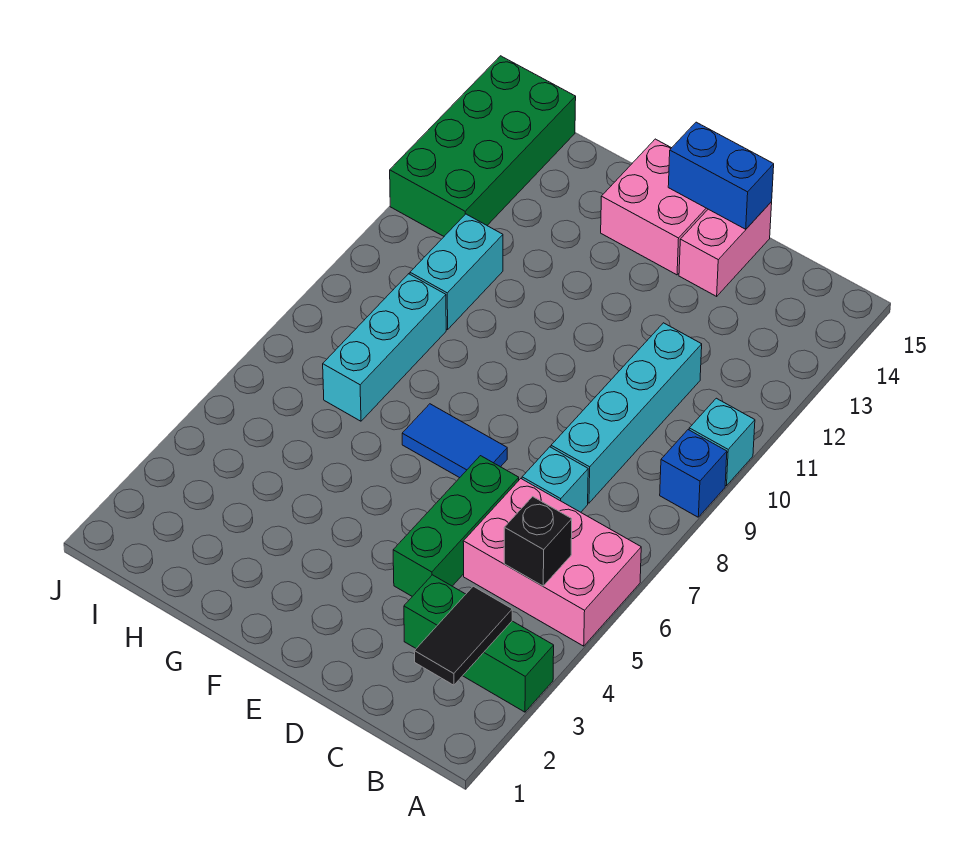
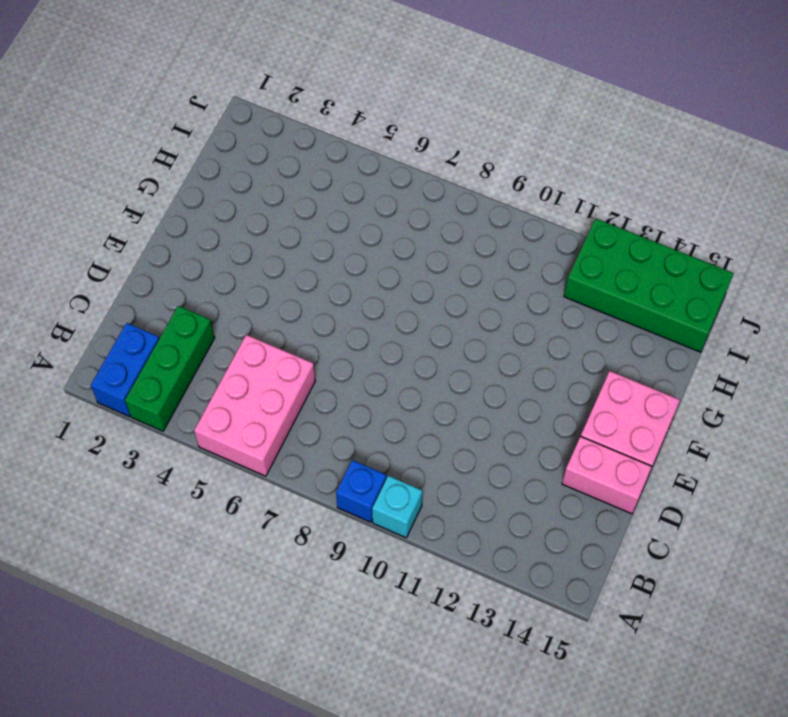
blue brick A2:B2 level 1 -> blue brick D15:E15 level 2
none -> cyan brick C7 level 1
none -> cyan brick C8:C11 level 1
none -> green brick D4:D6 level 1

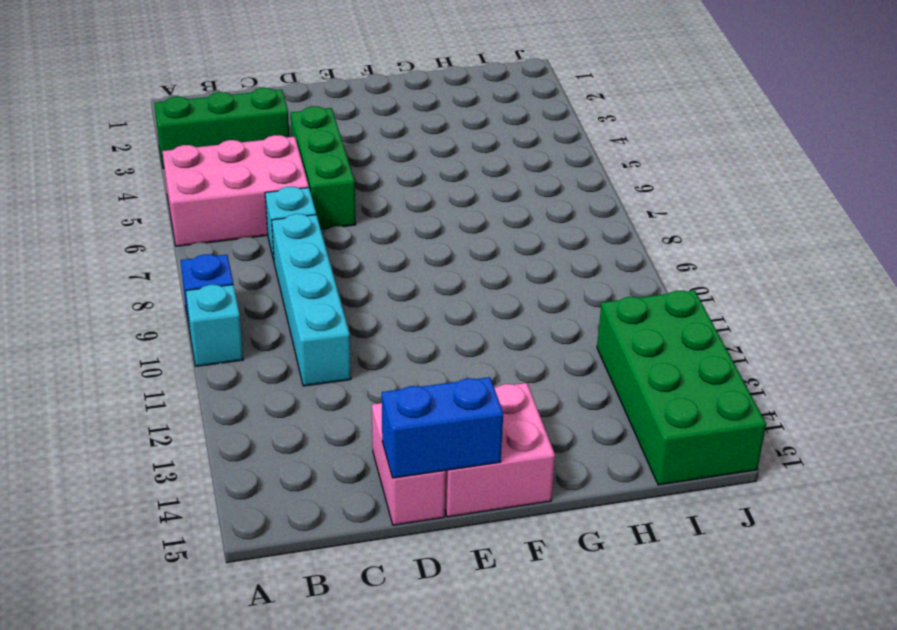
none -> blue tile E7:F7 level 1
none -> cyan brick H7:H9 level 1
none -> cyan brick H10:H11 level 1

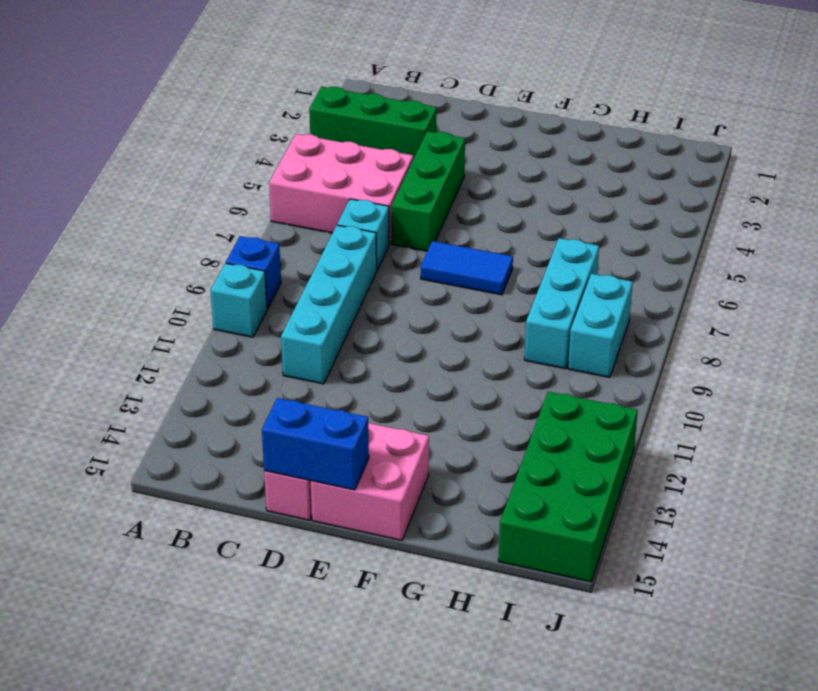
cyan brick I8:I9 level 1 -> cyan brick H10:H11 level 1
none -> black tile B2:B3 level 2
none -> black brick B5 level 2

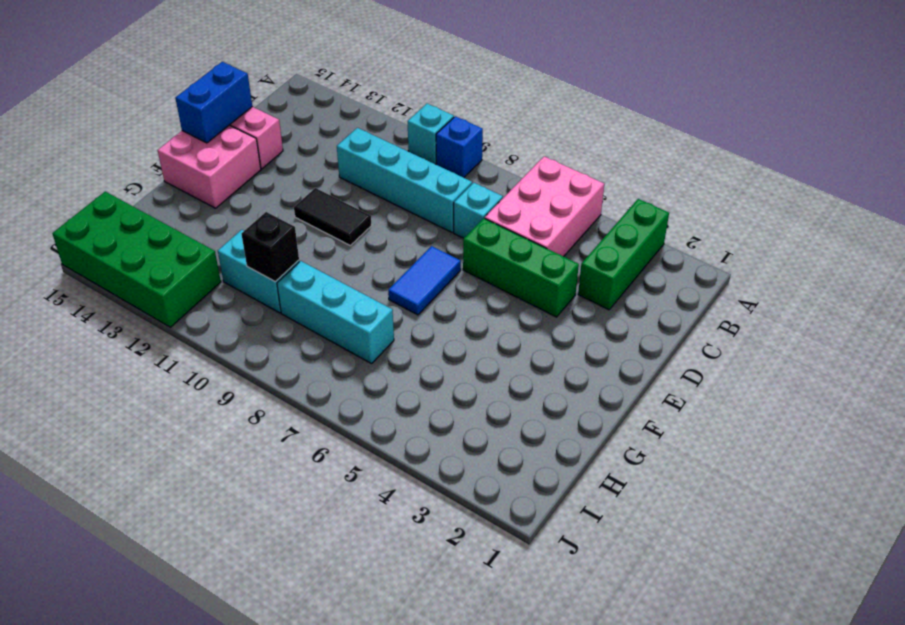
black tile E10:E11 level 1 -> black tile B2:B3 level 2
black brick H10 level 2 -> black brick B5 level 2

